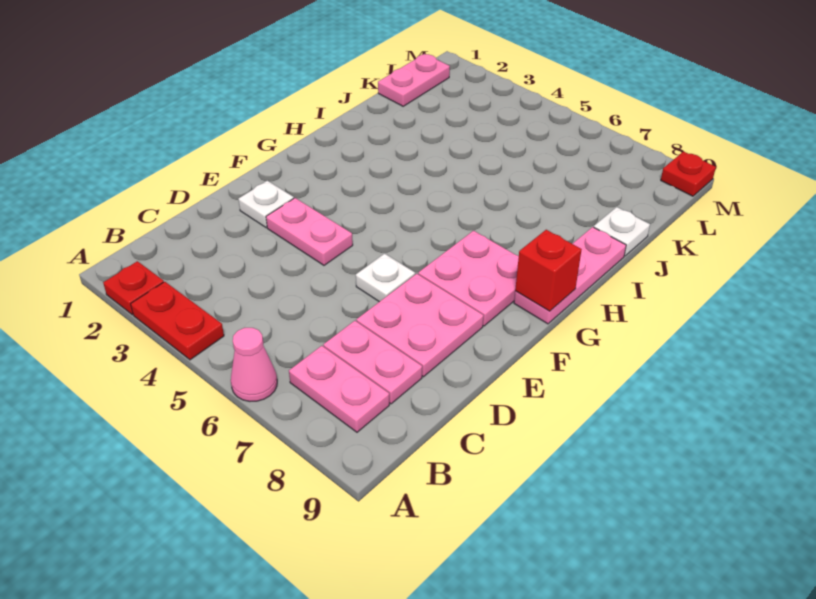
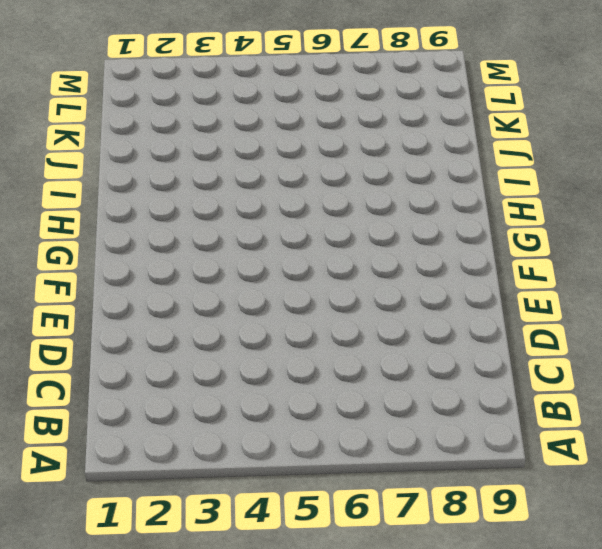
none -> red plate A2 level 1
none -> red plate A3:A4 level 1
none -> pink cone A6 level 1

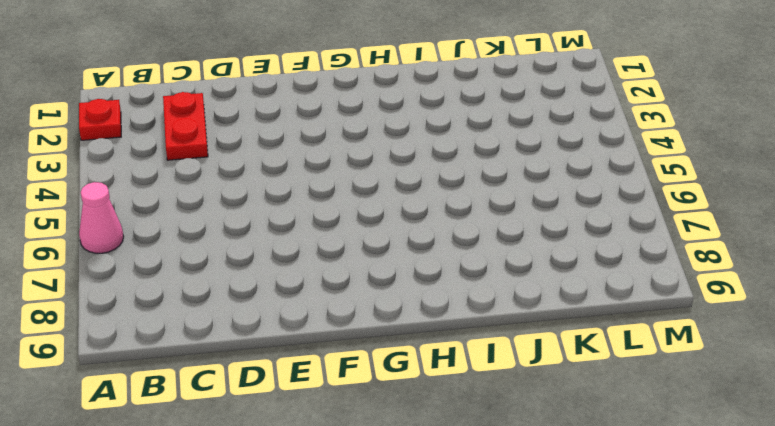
red plate C2:C3 level 1 -> red plate A3:A4 level 1
none -> pink plate B7:B8 level 1
none -> pink plate C7:C8 level 1
none -> pink plate D7:E8 level 1

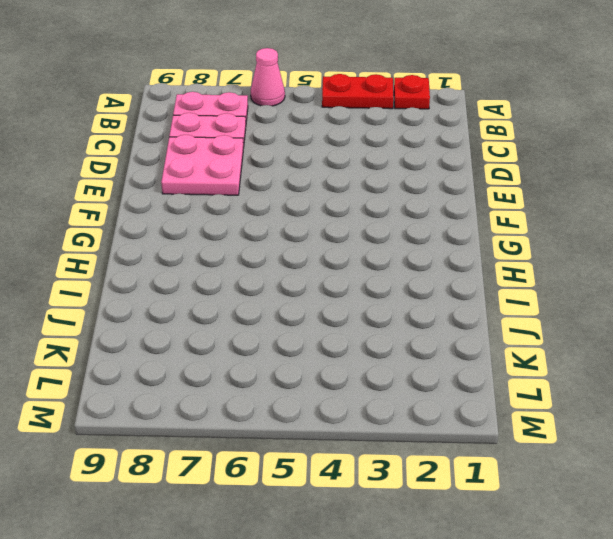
none -> white plate E2 level 1
none -> pink plate E3:E4 level 1
none -> white plate E6 level 1

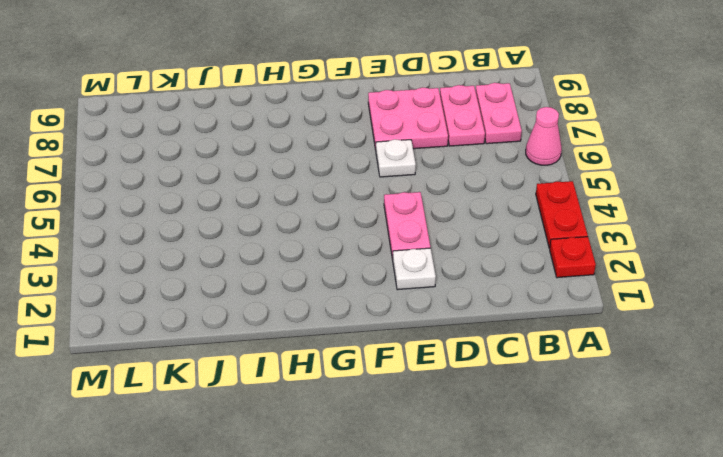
none -> pink plate F7:G8 level 1
none -> pink plate G9:I9 level 1
none -> white plate J9 level 1

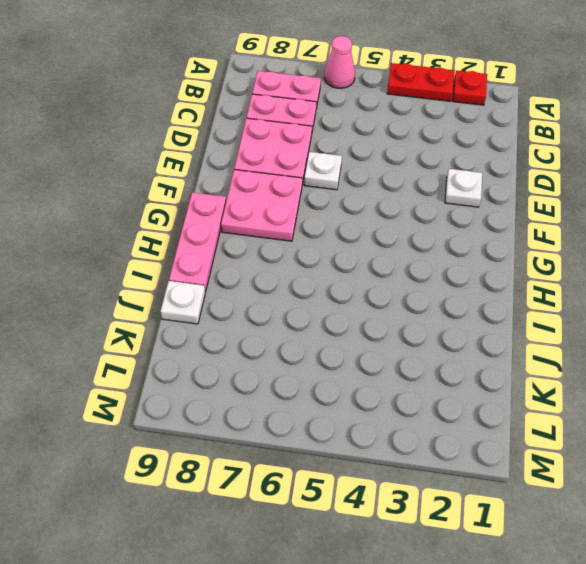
none -> pink plate E3:E4 level 1
none -> pink plate K1:L1 level 1
none -> red plate M9 level 1

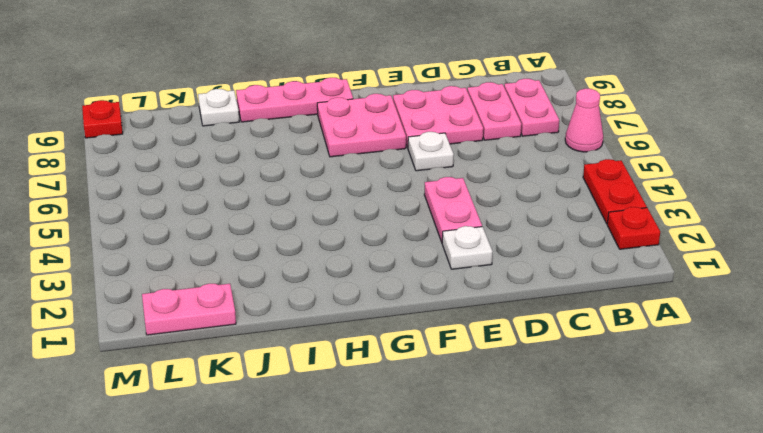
none -> red brick G9 level 2

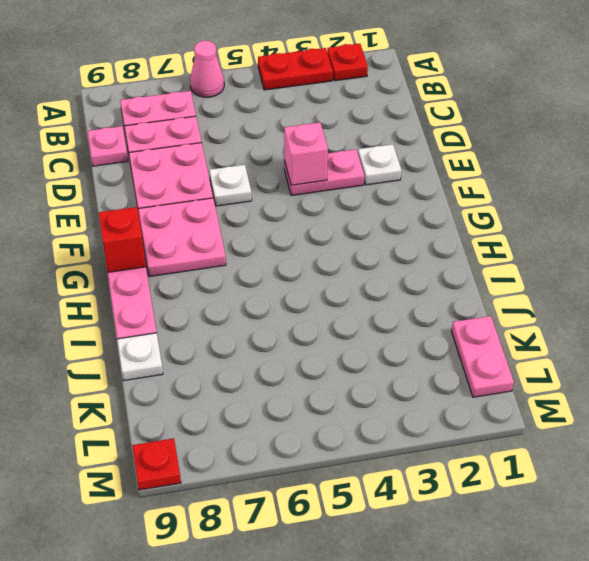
pink plate C9 level 1 -> none
pink brick E4 level 2 -> none

